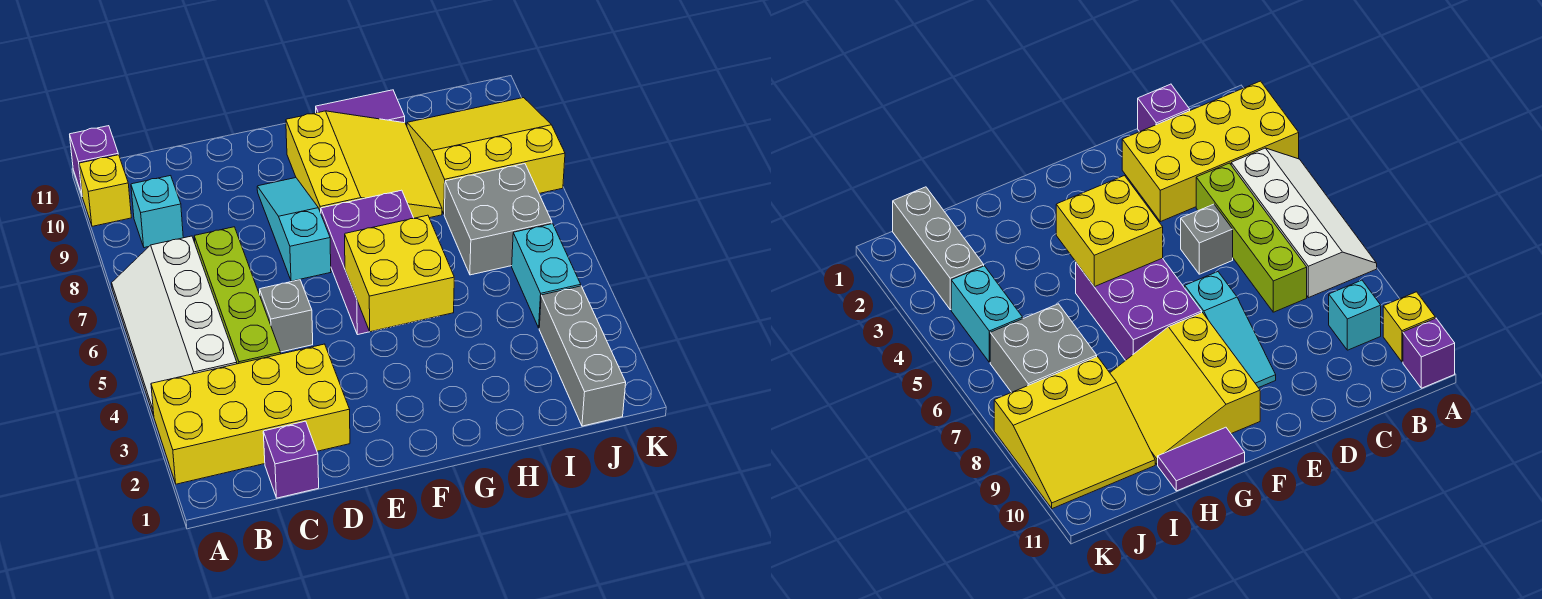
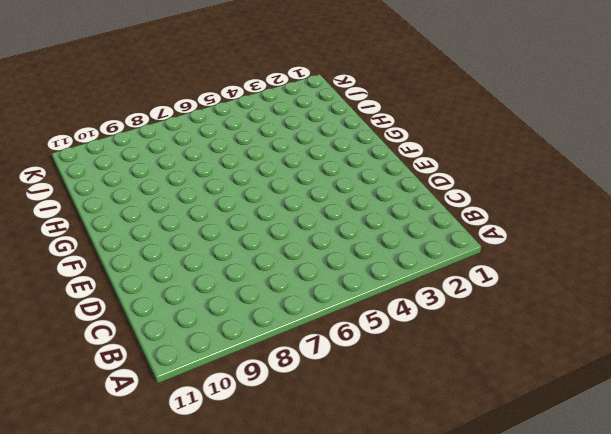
none -> yellow brick A2:D3 level 1
none -> white slope A4:B7 level 1 top B
none -> yellow brick A10 level 1

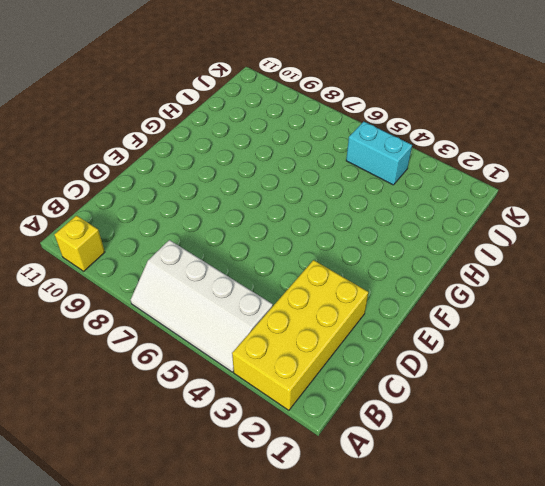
none -> purple brick A11 level 1
none -> cyan brick B9 level 1
none -> purple brick C1 level 1

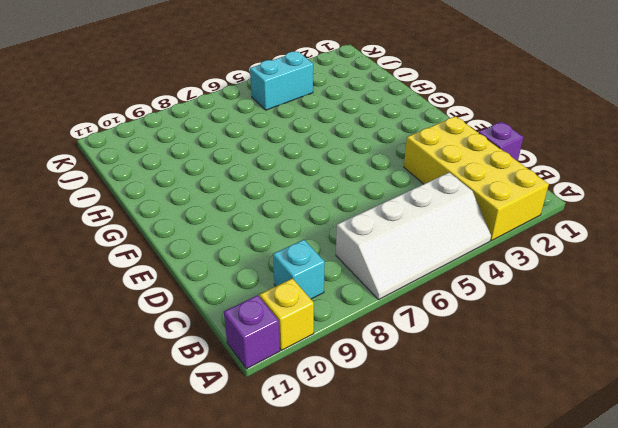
none -> lime brick C4:C7 level 1
none -> grey brick D5 level 1
none -> cyan slope E7:E9 level 1 top 7

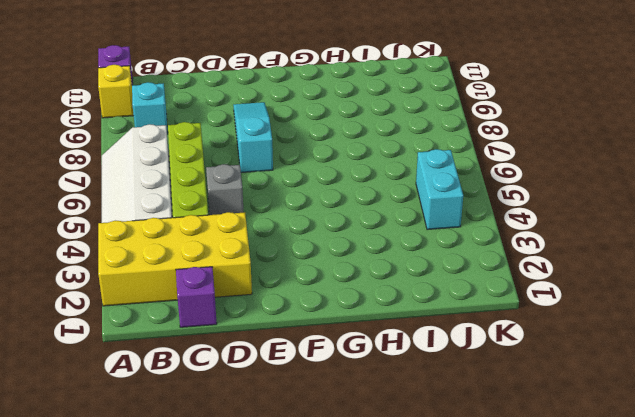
none -> purple brick F5:G7 level 1
none -> yellow slope F8:H10 level 1 top F
none -> purple tile G11:H11 level 1

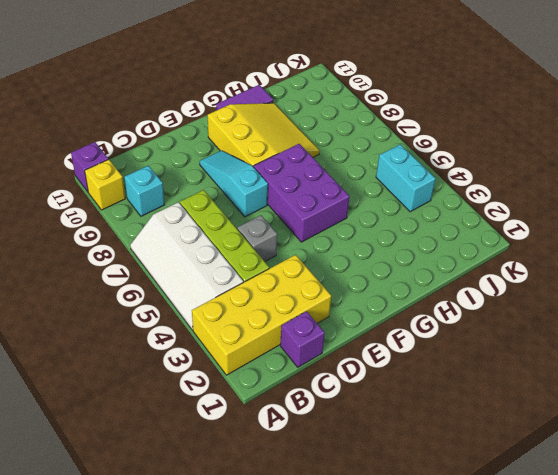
none -> grey brick I6:J7 level 1
none -> yellow slope I8:K10 level 1 top 8
none -> grey brick J1:J3 level 1

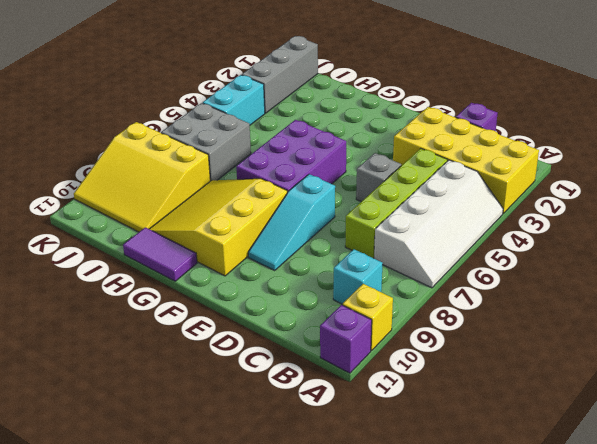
none -> yellow brick F4:G5 level 2

